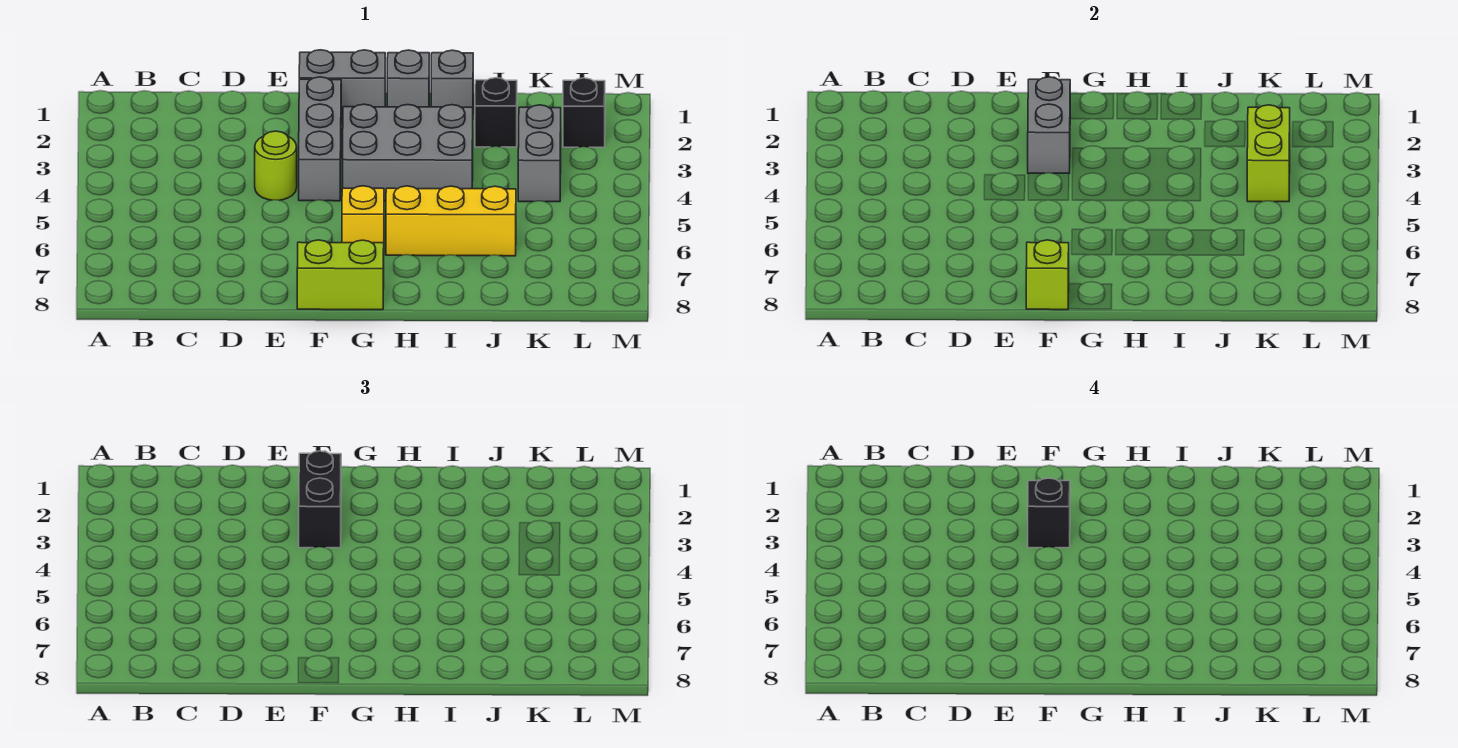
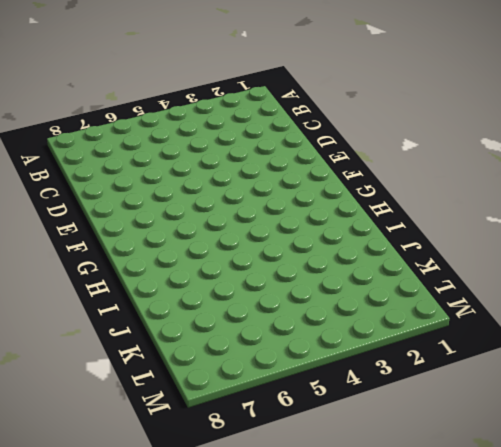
none -> lime round brick E4 level 1
none -> grey brick F1:G1 level 1
none -> grey brick F2:F4 level 1

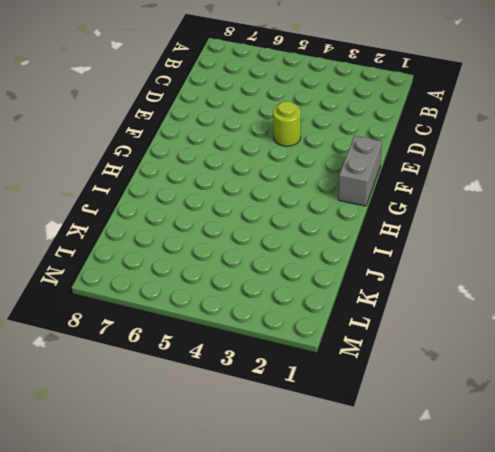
none -> grey brick F2:F4 level 1
none -> lime brick F8:G8 level 1
none -> grey brick G3:I4 level 1

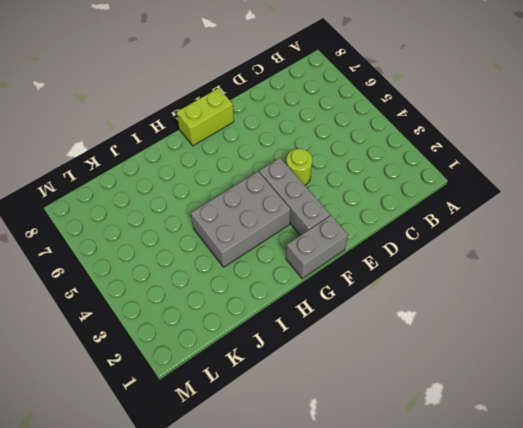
none -> yellow brick G6 level 1
none -> grey brick H1 level 1
none -> yellow brick H6:J6 level 1

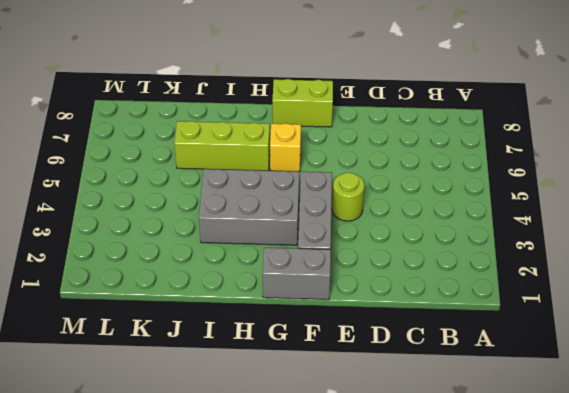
lime brick H6:J6 level 1 -> yellow brick H6:J6 level 1
none -> grey brick H1 level 1
none -> grey brick I1 level 1
none -> black brick J2 level 1

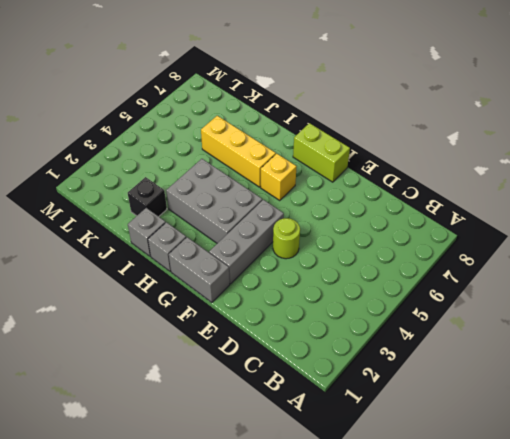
none -> grey brick K3:K4 level 1
none -> black brick L2 level 1
none -> grey brick F2:F3 level 2

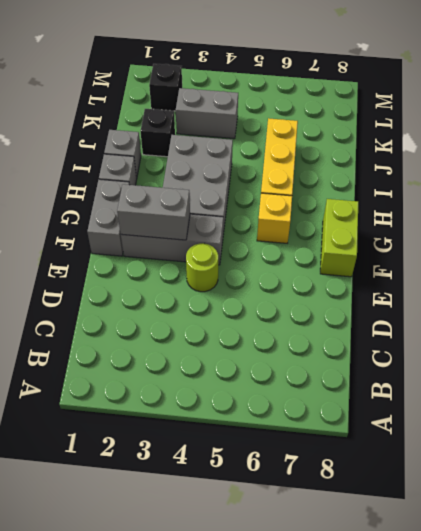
none -> lime brick F8 level 2
none -> lime brick K3:K4 level 2
none -> black brick F2:F3 level 3

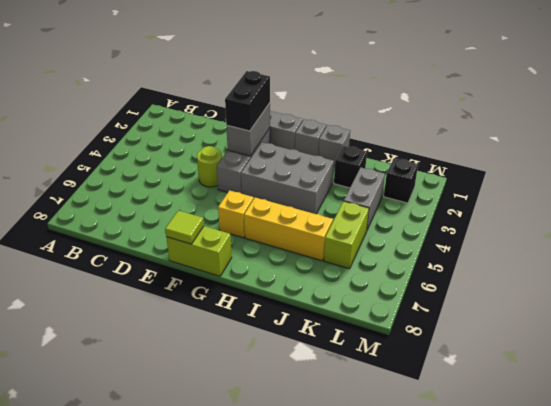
lime tile F8 level 2 -> lime brick F8 level 2
lime brick K5:K6 level 1 -> lime brick K3:K4 level 2
none -> black brick F3 level 4

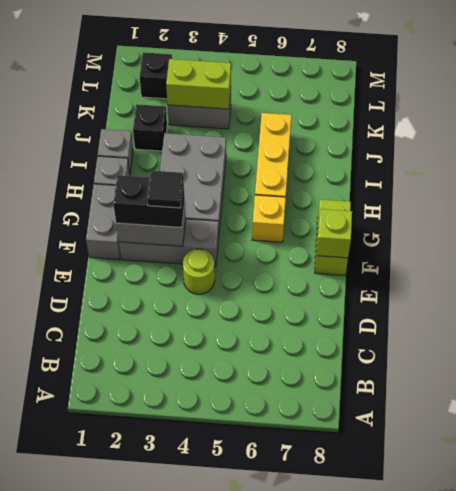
black tile F3 level 4 -> black brick F3 level 4

